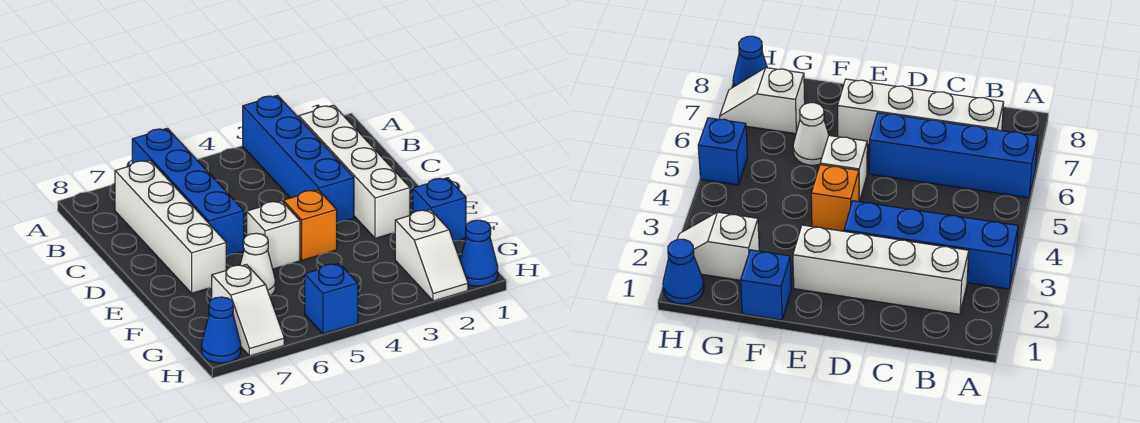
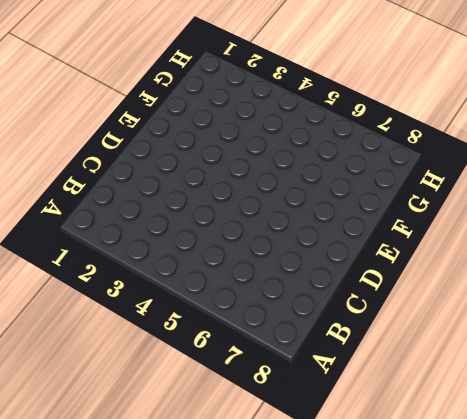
none -> blue brick A3:D3 level 1
none -> blue brick A6:D6 level 1
none -> white brick B2:E2 level 1

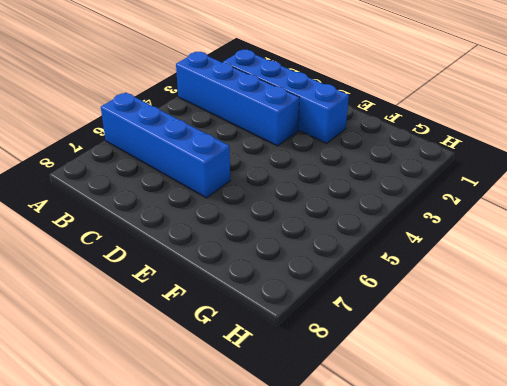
blue brick B2:E2 level 1 -> white brick B2:E2 level 1
none -> white brick B7:E7 level 1
none -> orange brick E4 level 1
none -> white brick E5 level 1

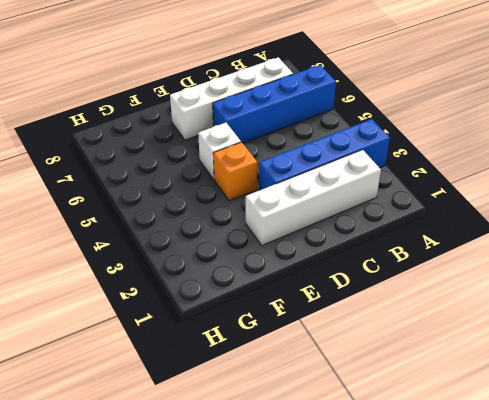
none -> blue brick F1 level 1
none -> white cone F6 level 1
none -> white slope G2:H2 level 1 top G

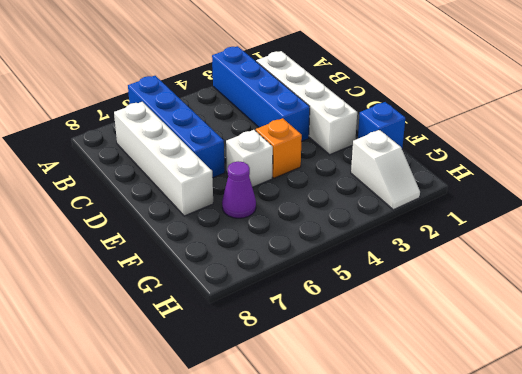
purple cone F6 level 1 -> white cone F6 level 1
none -> white slope G7:H7 level 1 top G
none -> blue cone H1 level 1
none -> blue brick H5 level 1

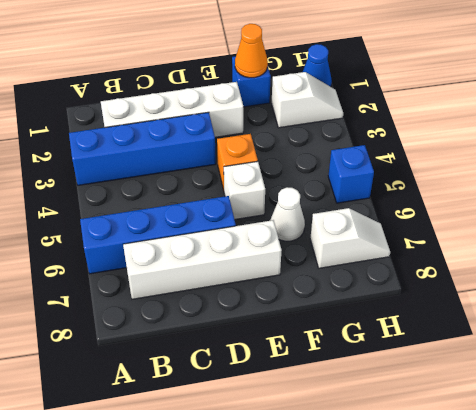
orange cone F1 level 2 -> none
none -> blue cone H8 level 1

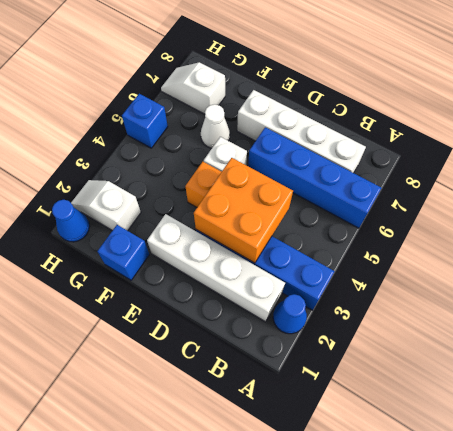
blue cone A2 level 1 -> blue cone H8 level 1
orange brick C3:D4 level 2 -> none

